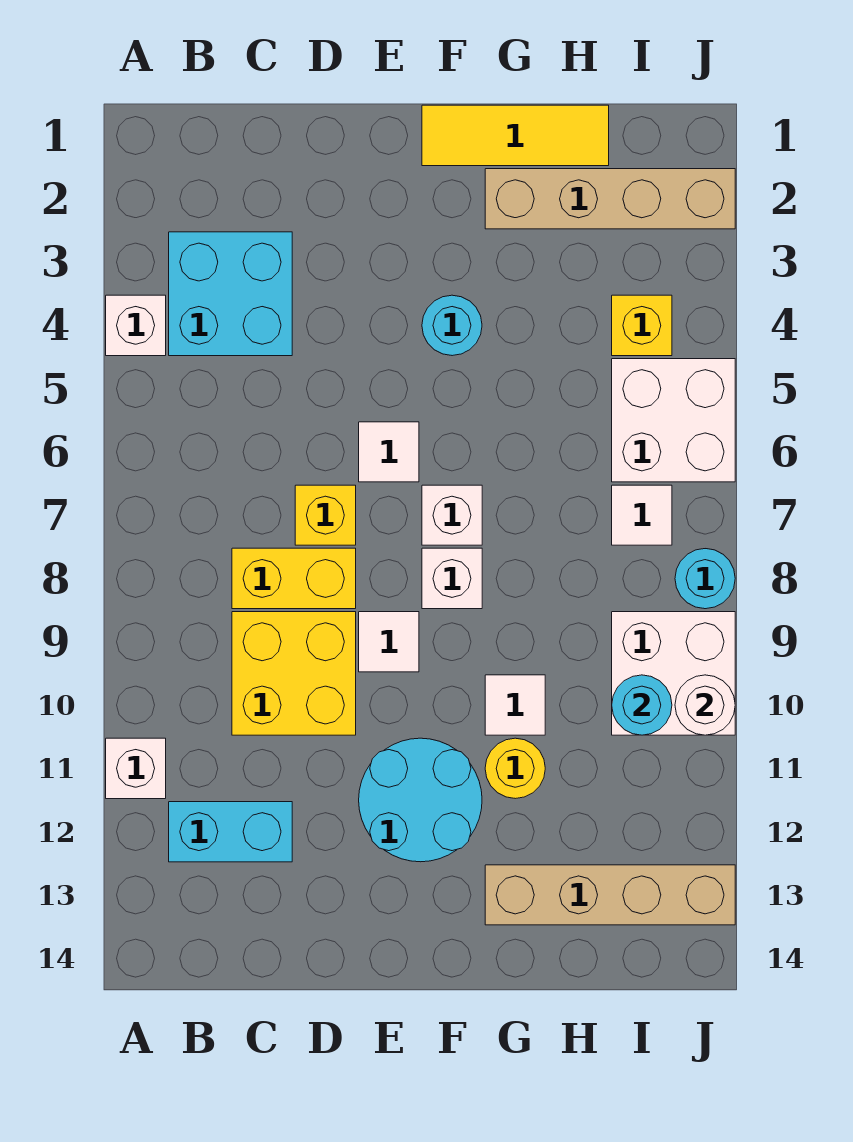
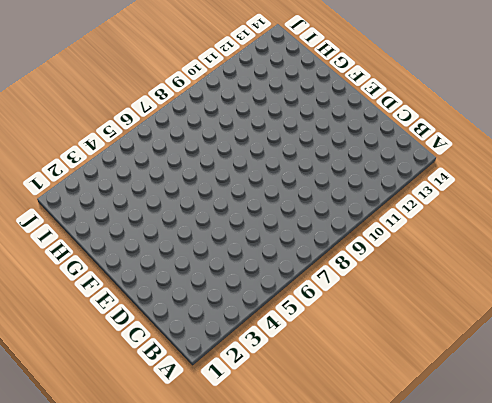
none -> white brick A4 level 1
none -> white brick A11 level 1
none -> cyan brick B3:C4 level 1

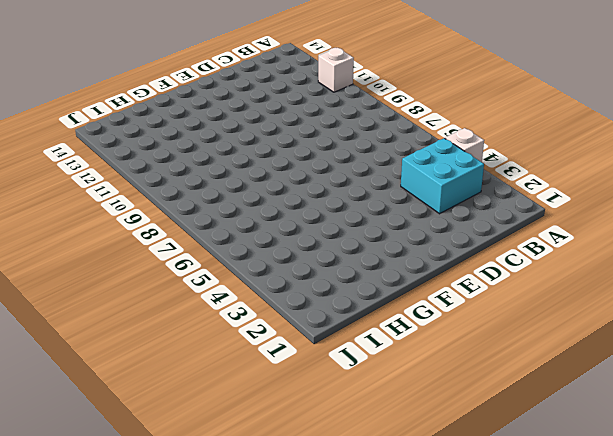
none -> cyan brick B12:C12 level 1
none -> yellow brick C8:D8 level 1
none -> yellow brick C9:D10 level 1

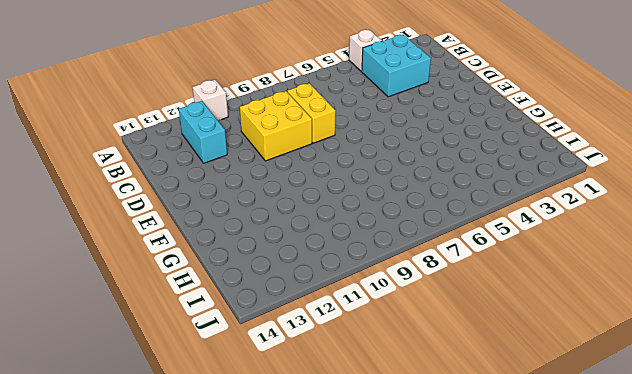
none -> yellow brick D7 level 1
none -> white tile E6 level 1
none -> white tile E9 level 1

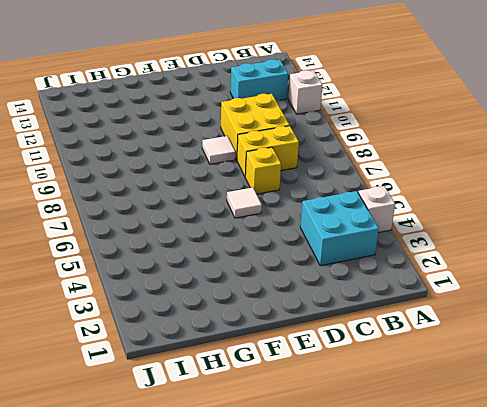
none -> cyan round brick E11:F12 level 1
none -> yellow tile F1:H1 level 1
none -> cyan round brick F4 level 1

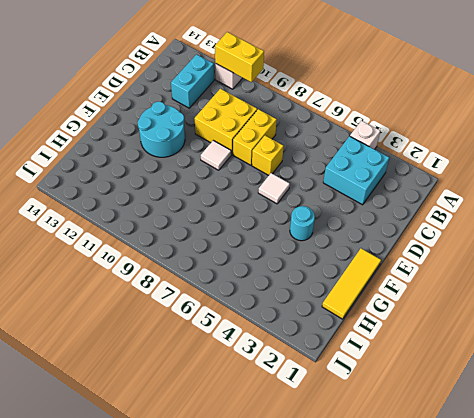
yellow brick A10:A11 level 2 -> none
none -> white brick F7 level 1
none -> white brick F8 level 1
none -> tan brick G2:J2 level 1

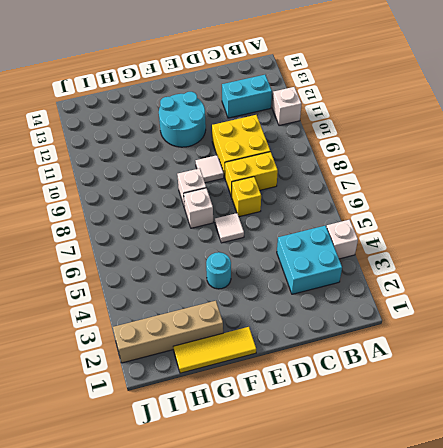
none -> white tile G10 level 1
none -> yellow round brick G11 level 1
none -> tan brick G13:J13 level 1

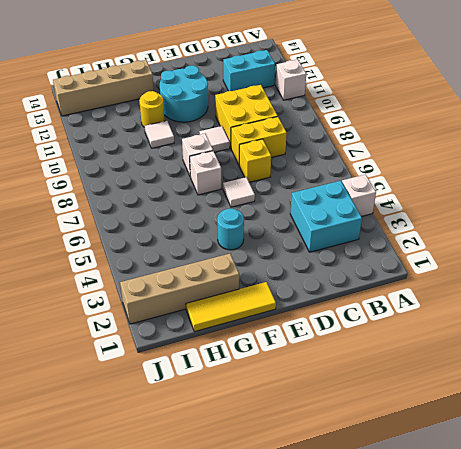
none -> yellow brick I4 level 1
none -> white brick I5:J6 level 1
none -> white tile I7 level 1

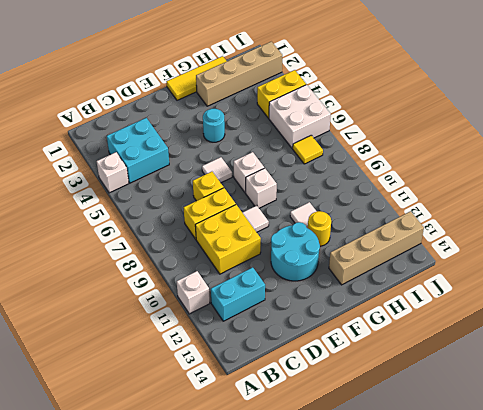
yellow brick I4:J4 level 1 -> yellow brick I4 level 1
yellow tile I7 level 1 -> white tile I7 level 1
none -> white brick I9:J10 level 1
none -> cyan round brick J8 level 1
none -> cyan round brick I10 level 2

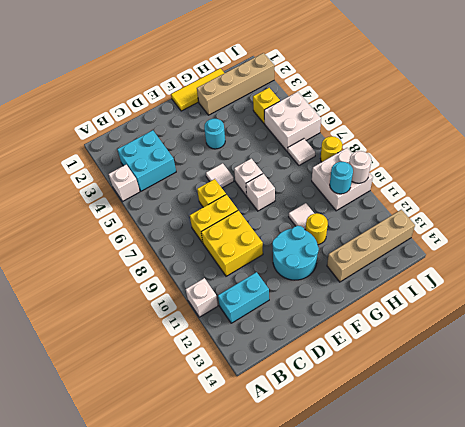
yellow round brick J8 level 1 -> cyan round brick J8 level 1
none -> white tile E9 level 1

